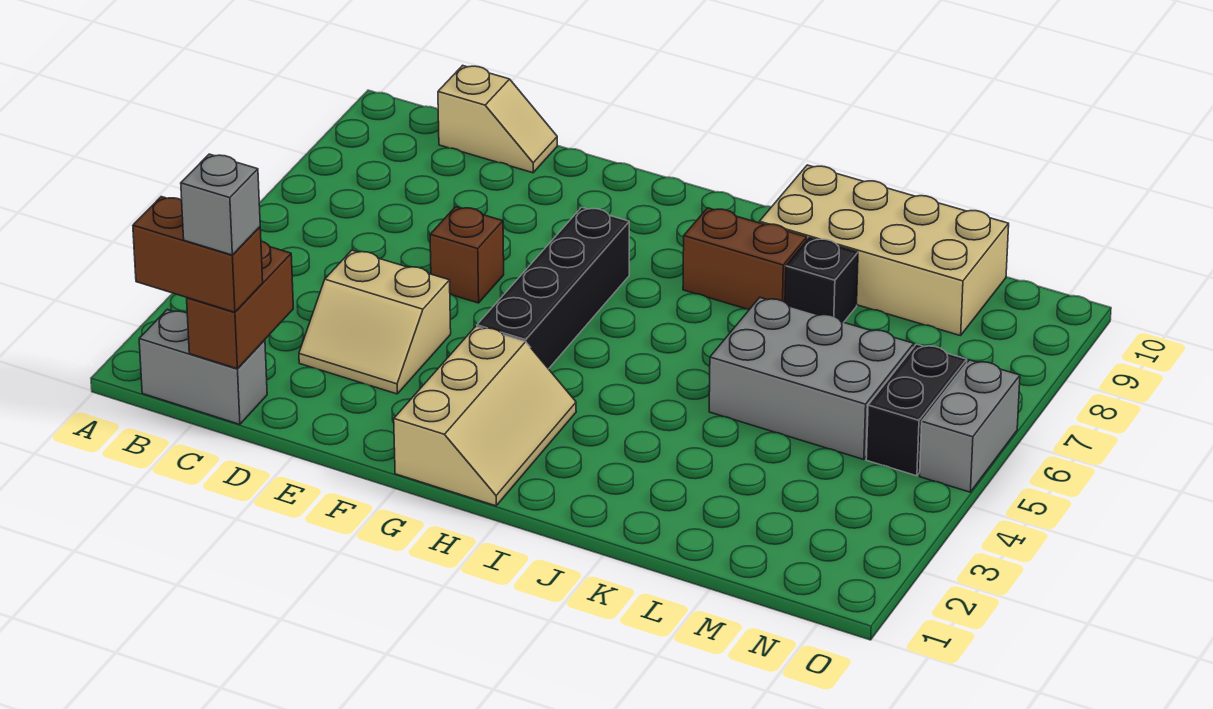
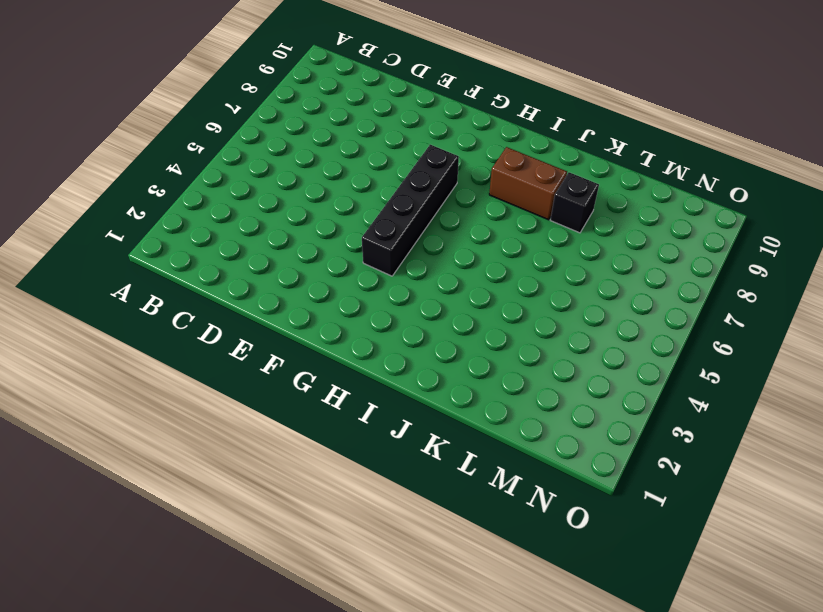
none -> grey brick B1:C1 level 1
none -> tan slope C10:D10 level 1 top C
none -> tan slope D3:E4 level 1 top 4

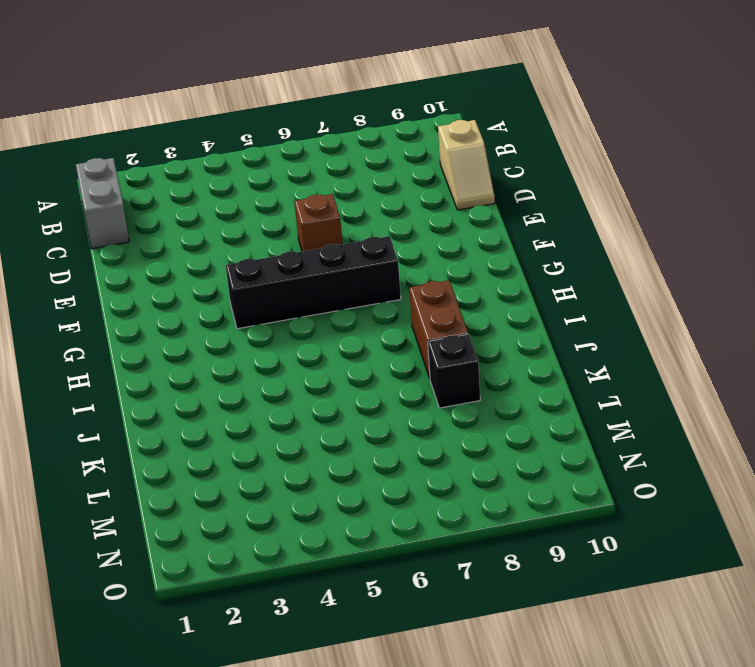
none -> tan slope D3:E4 level 1 top 4
none -> tan slope G1:H3 level 1 top G
none -> tan brick J9:M10 level 1

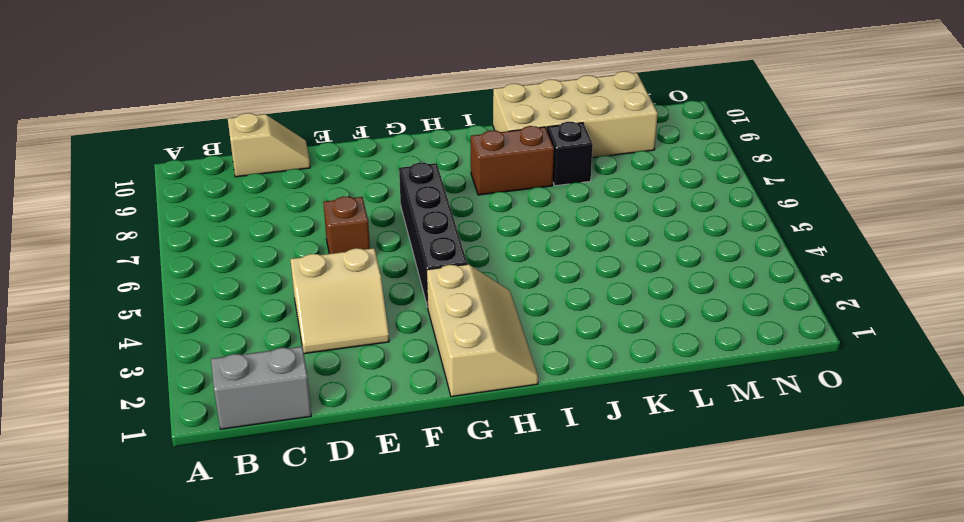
none -> grey brick K5:M6 level 1
none -> black brick N5:N6 level 1
none -> grey brick O5:O6 level 1

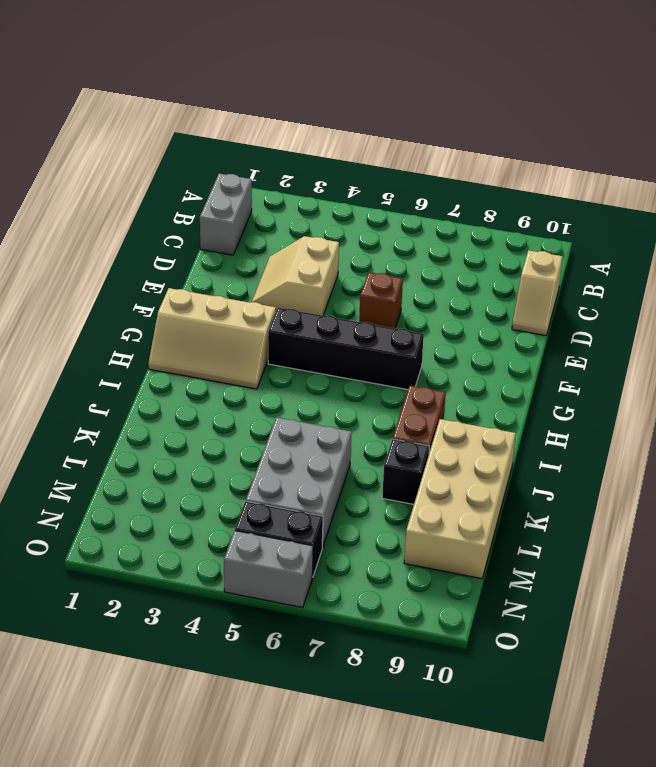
none -> brown brick C1:C2 level 2
none -> brown brick B1:C1 level 3
none -> grey brick C1 level 4

